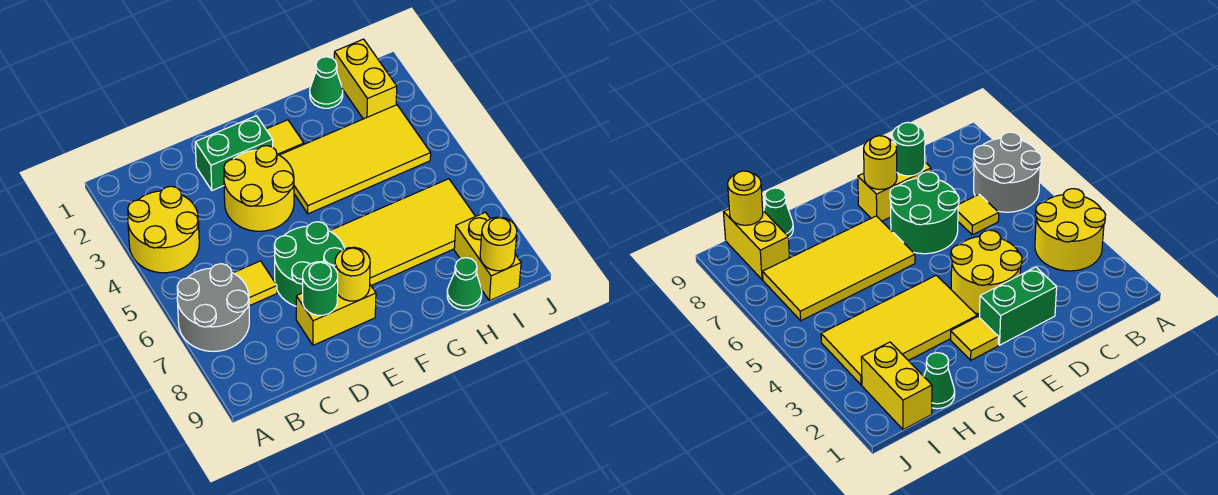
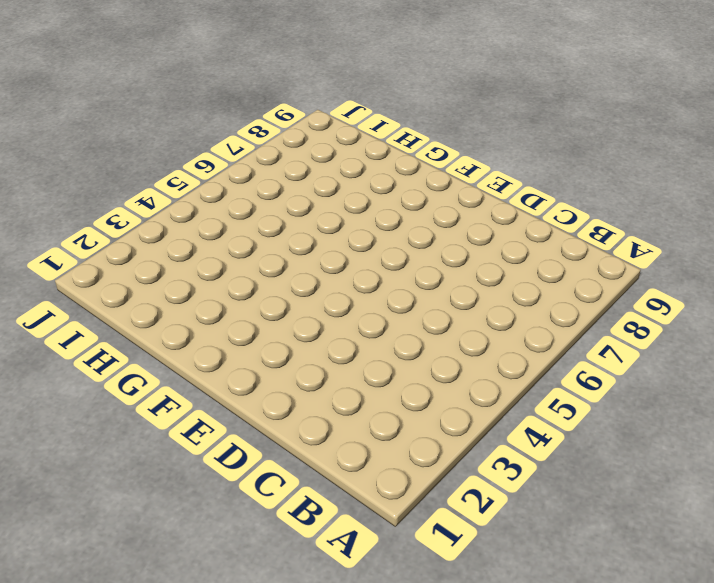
none -> yellow round brick A3:B4 level 1
none -> grey round brick A6:B7 level 1
none -> yellow tile C6 level 1

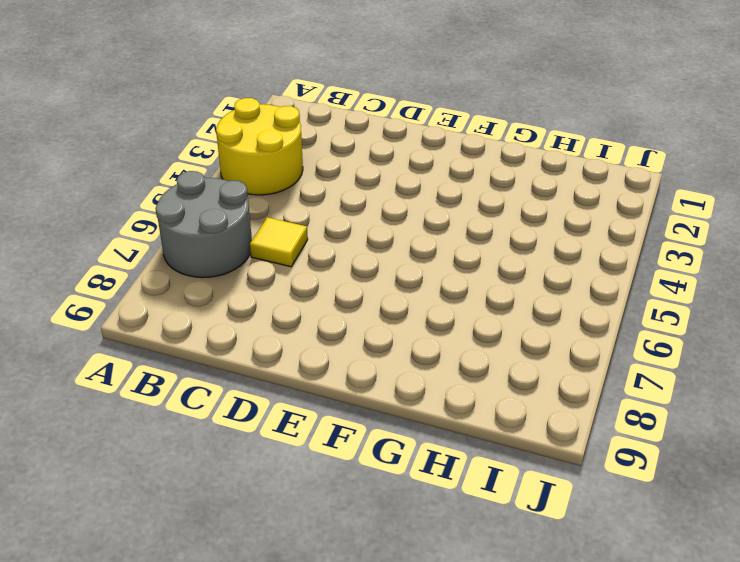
none -> green brick D2:E2 level 1
none -> yellow round brick D3:E4 level 1
none -> green round brick D6:E7 level 1

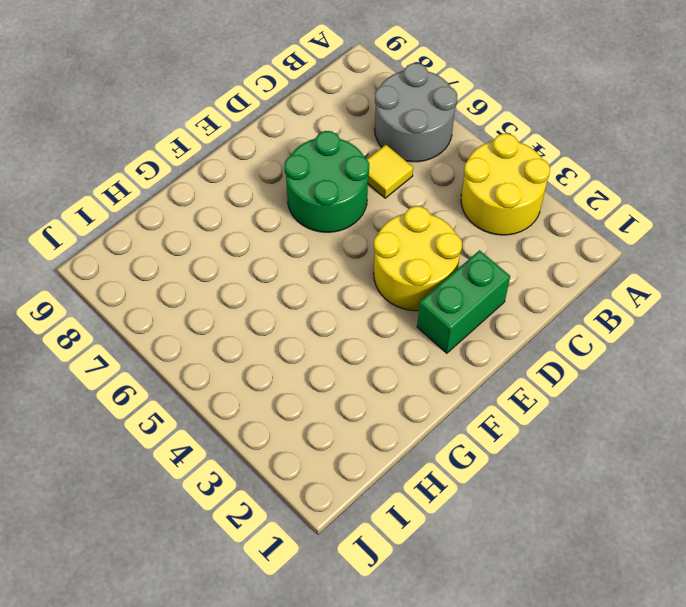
none -> yellow brick D8:E8 level 1
none -> yellow tile F2 level 1
none -> yellow tile F3:I4 level 1

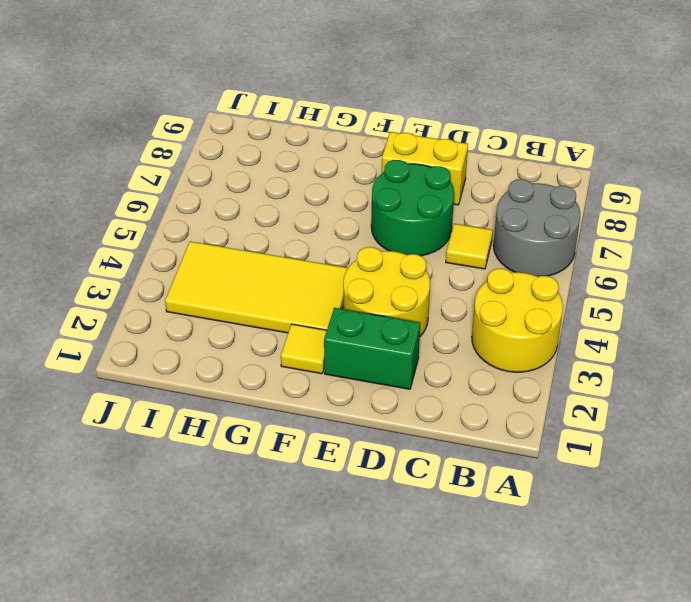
none -> yellow tile F6:I7 level 1
none -> green cone H1 level 1
none -> green cone H9 level 1

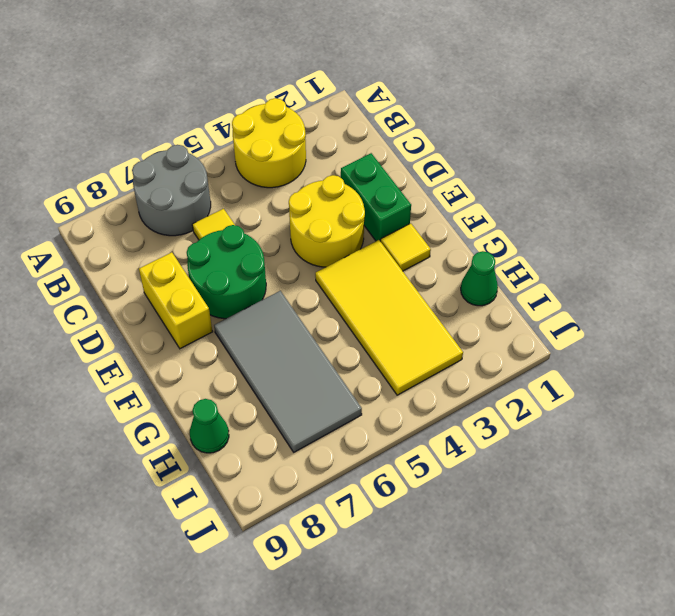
grey tile F6:I7 level 1 -> yellow tile F6:I7 level 1
none -> yellow brick I1:I2 level 1
none -> yellow brick I8:I9 level 1
none -> green round brick D8 level 2

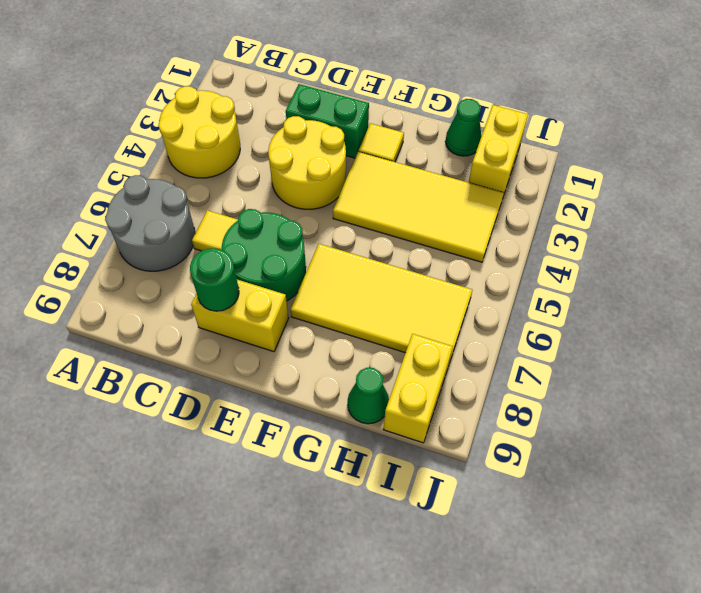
none -> yellow round brick E8 level 2
none -> yellow round brick I9 level 2

